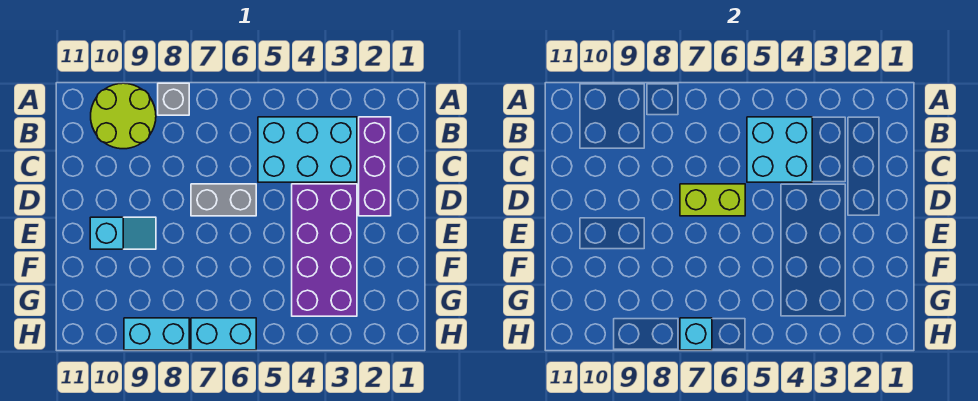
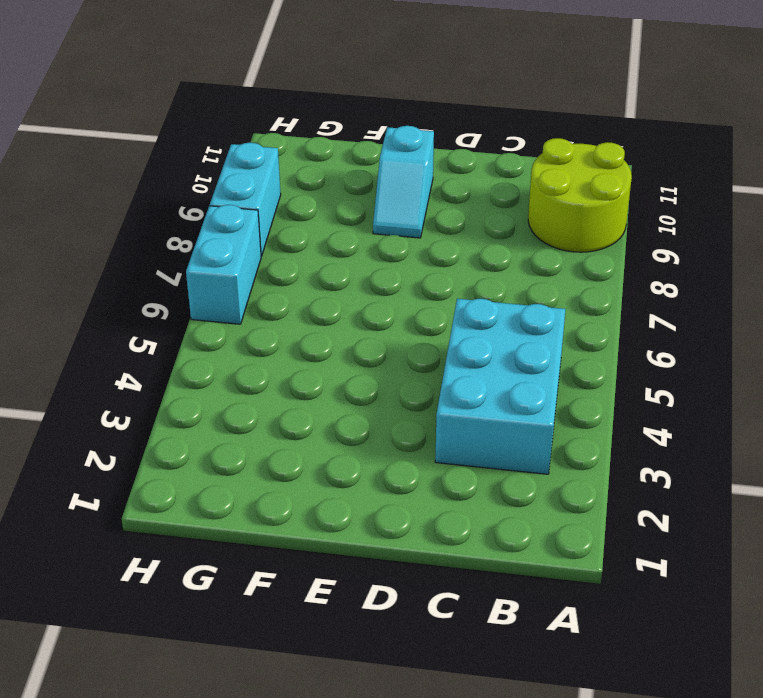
none -> grey brick A8 level 1
none -> purple brick B2:D2 level 1
none -> purple brick D3:G4 level 1

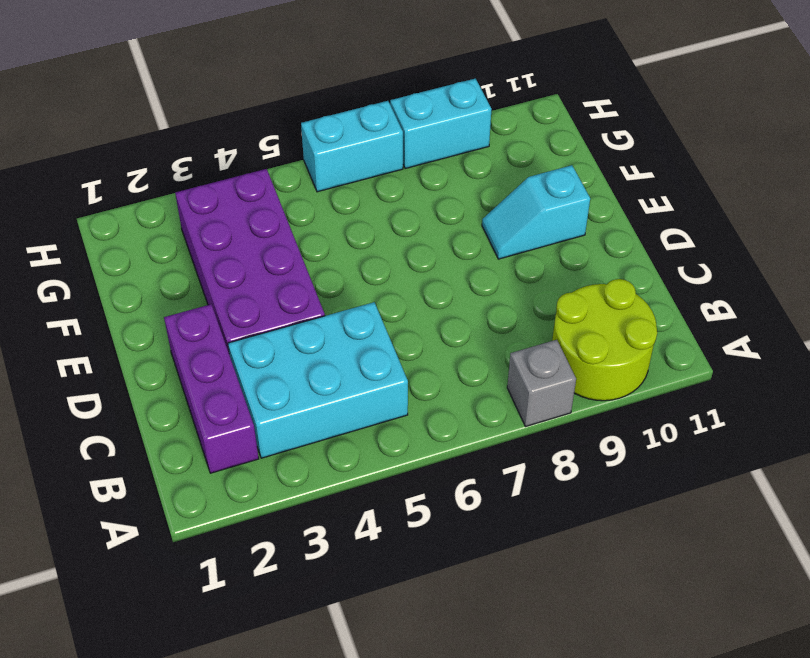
none -> grey brick D6:D7 level 1
none -> cyan brick B4:C5 level 2
none -> lime brick D6:D7 level 2

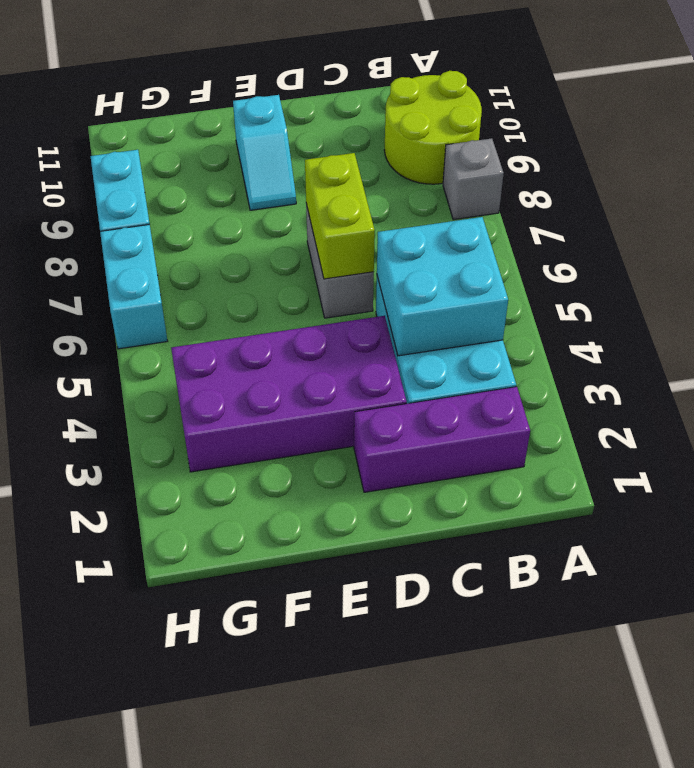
none -> cyan brick H7 level 2

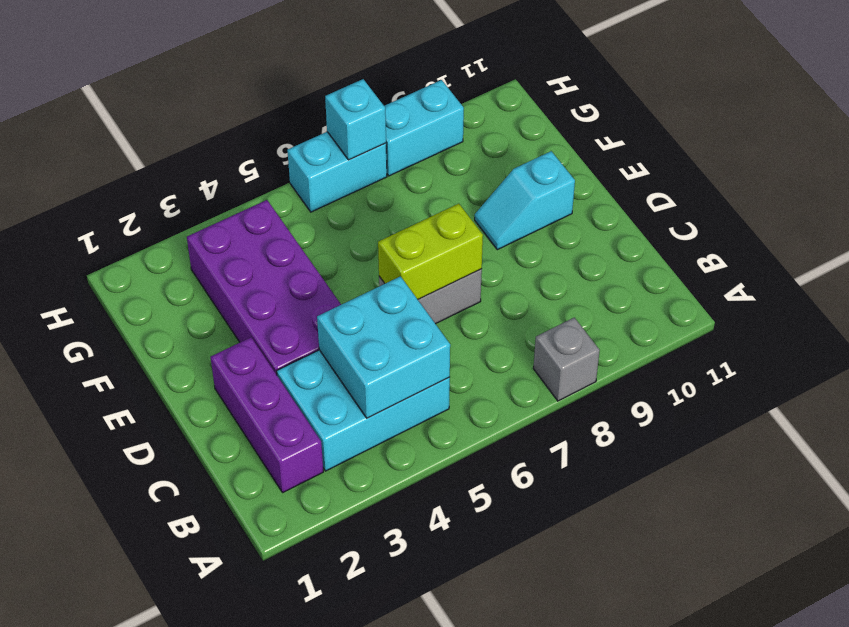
none -> lime round brick A9:B10 level 1

